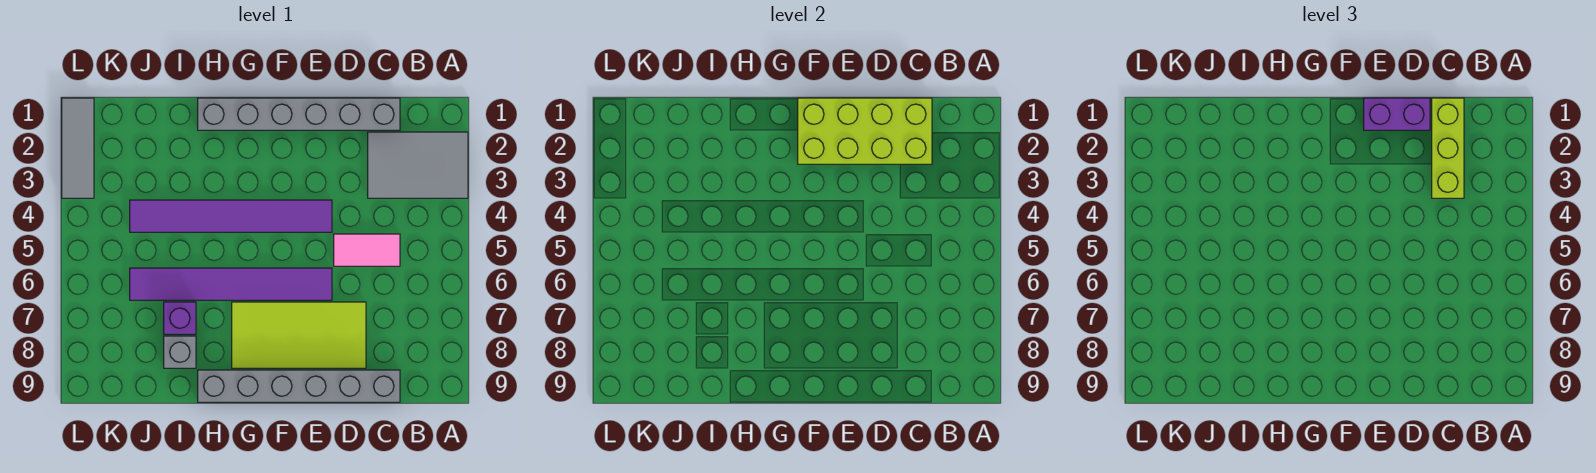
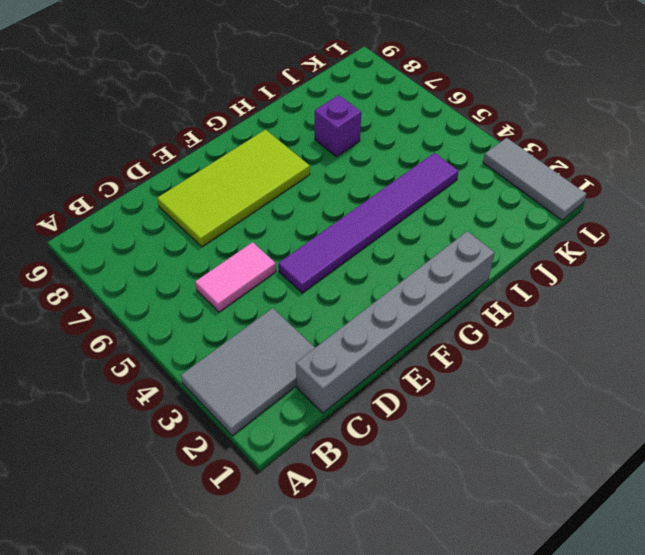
none -> grey brick C9:H9 level 1
none -> purple tile E6:J6 level 1
none -> grey brick I8 level 1

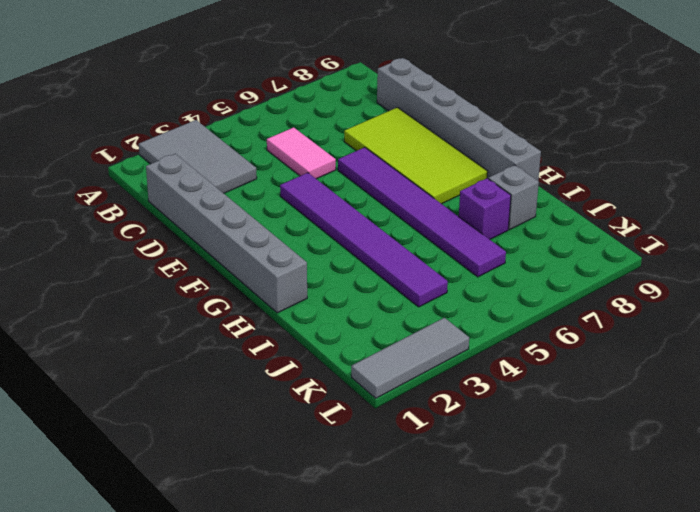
none -> lime brick C1:F2 level 2
none -> lime brick C1:C3 level 3
none -> purple brick D1:E1 level 3

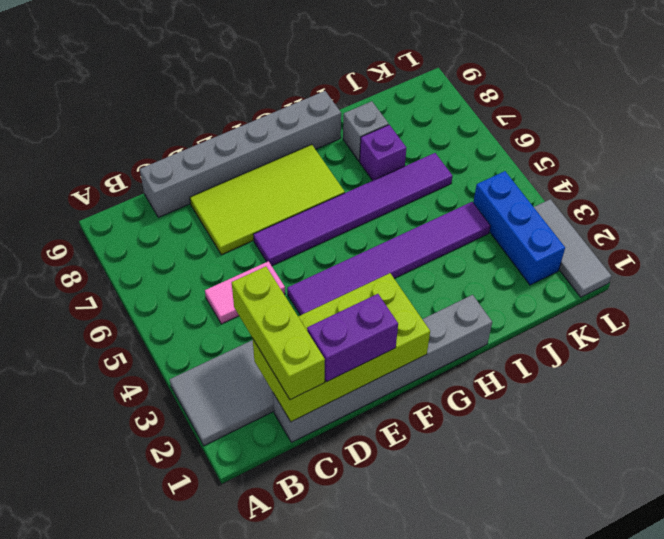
blue brick K2:K4 level 1 -> none

